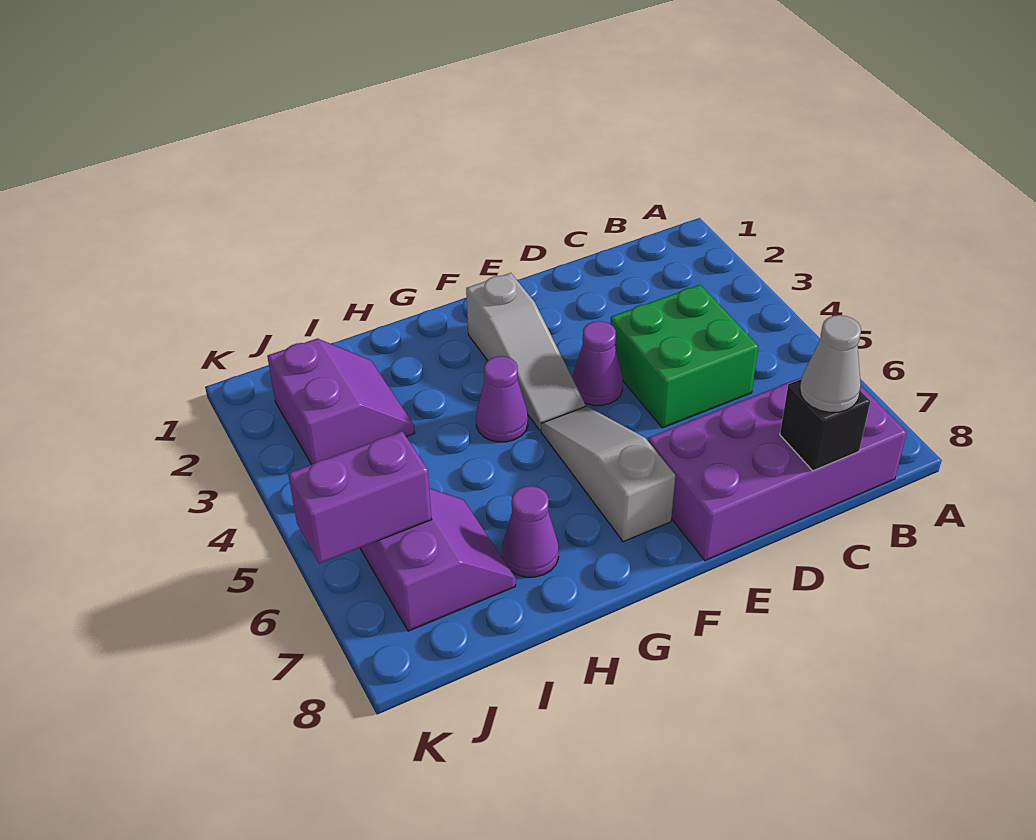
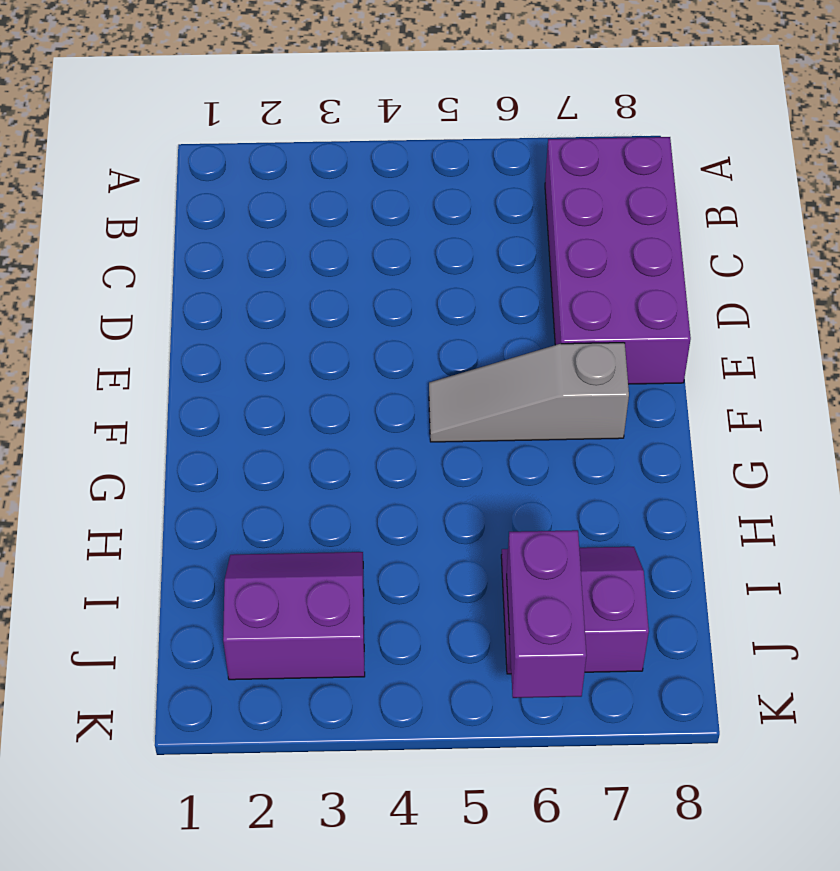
none -> green brick C4:D5 level 1
none -> purple cone E4 level 1
none -> grey slope F2:F4 level 1 top 2

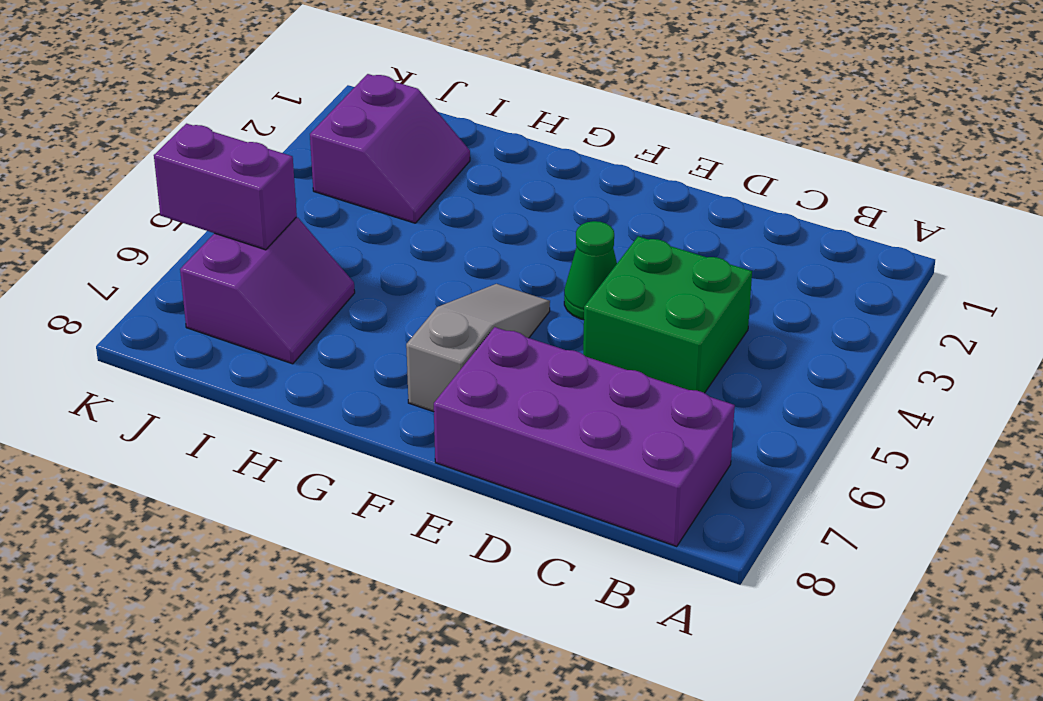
green cone E4 level 1 -> purple cone E4 level 1
none -> grey slope F2:F4 level 1 top 2
none -> purple cone G4 level 1
none -> purple cone H7 level 1

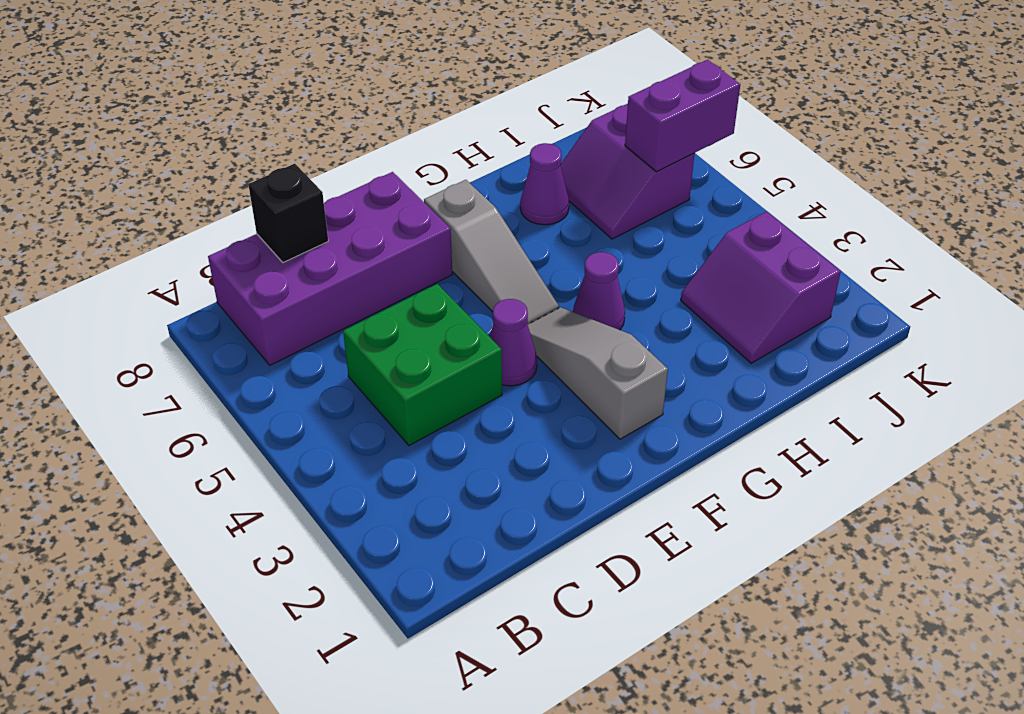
none -> grey cone C8 level 3

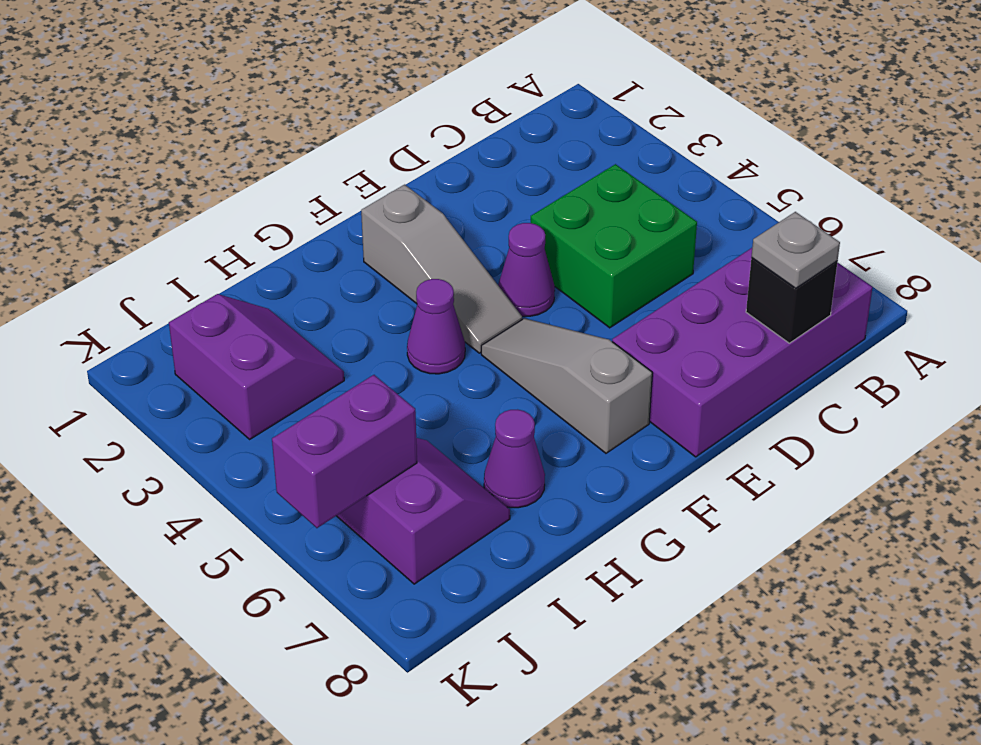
grey plate C8 level 3 -> grey cone C8 level 3

